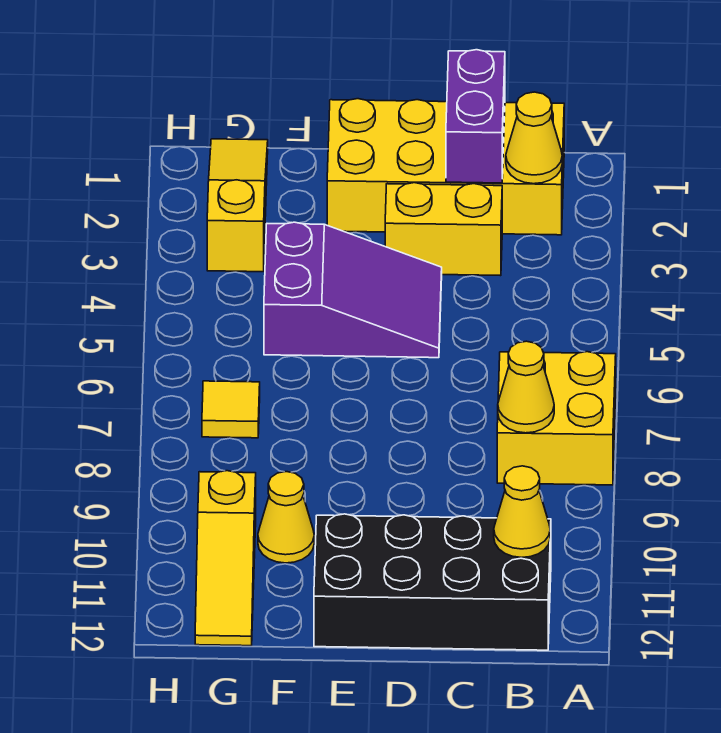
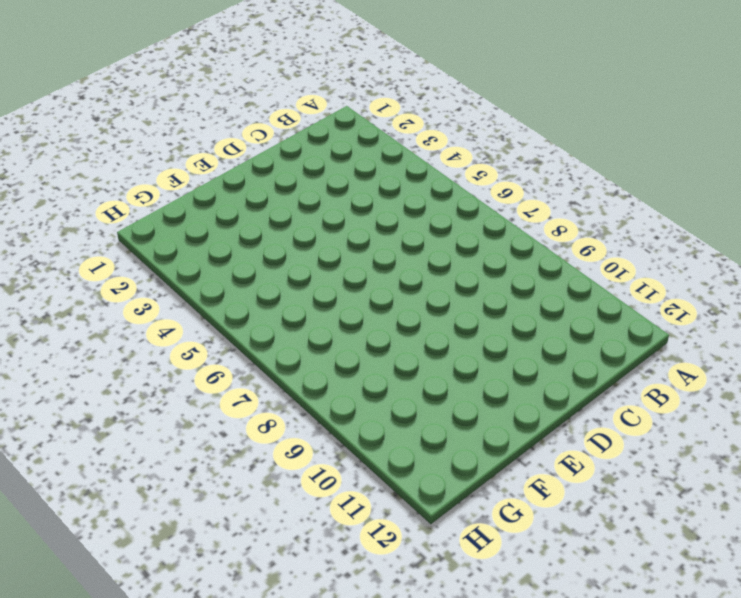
none -> yellow brick A7:B8 level 1
none -> yellow brick B1:E2 level 1
none -> black brick B11:E12 level 1

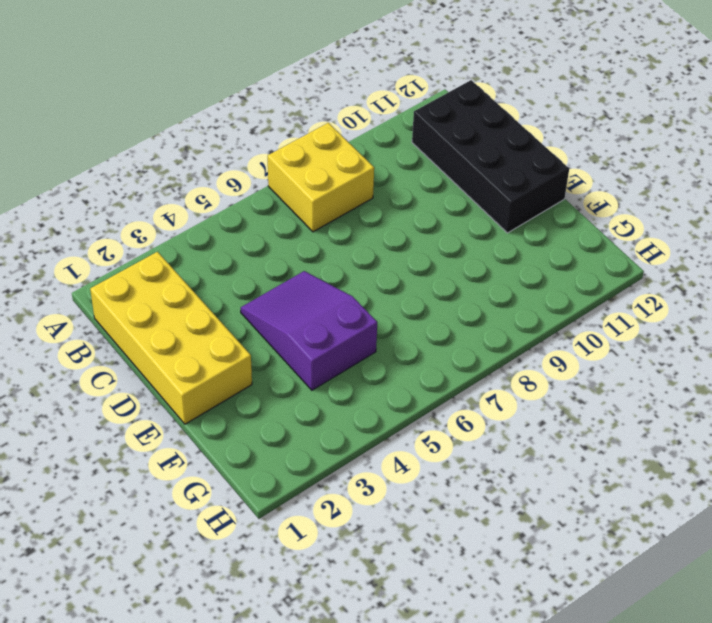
none -> yellow brick C3:D3 level 1
none -> yellow cone F10 level 1
none -> yellow slope G1:G3 level 1 top 3

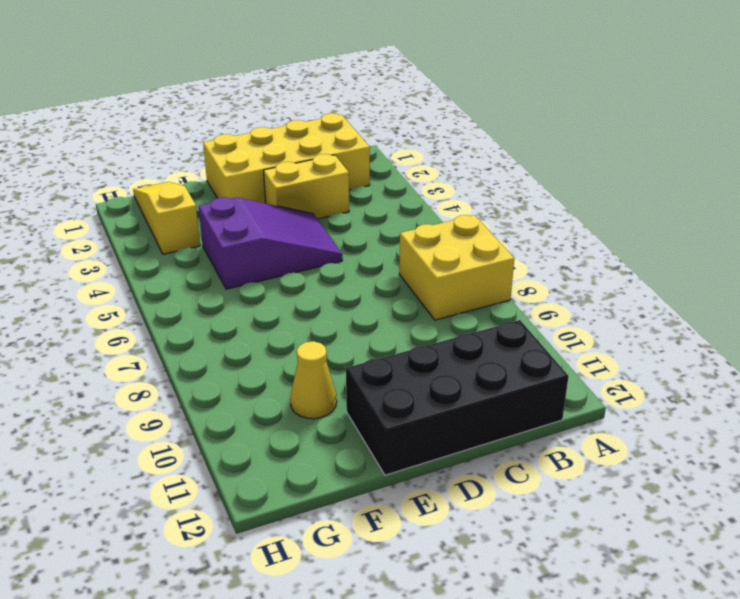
none -> yellow tile G7 level 1
none -> yellow slope G10:G12 level 1 top 10
none -> yellow cone B2 level 2

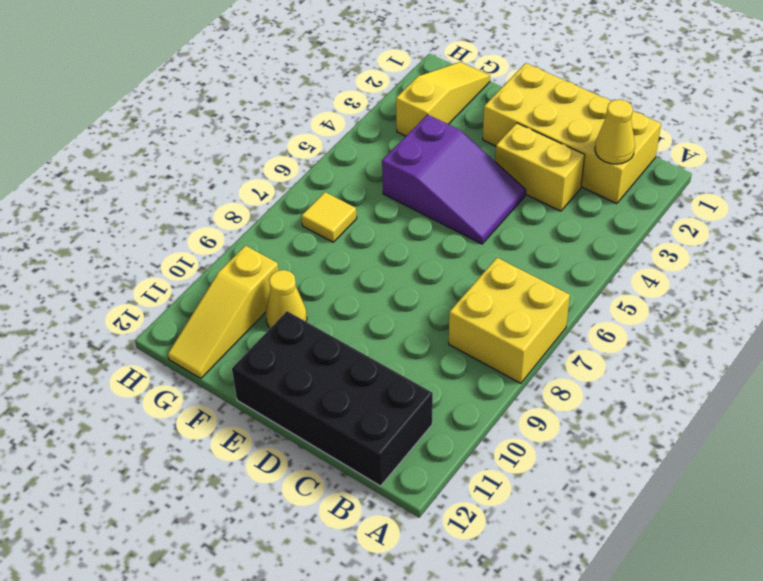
none -> yellow cone B8 level 2
none -> yellow cone B11 level 2
none -> purple brick C1:C2 level 2

